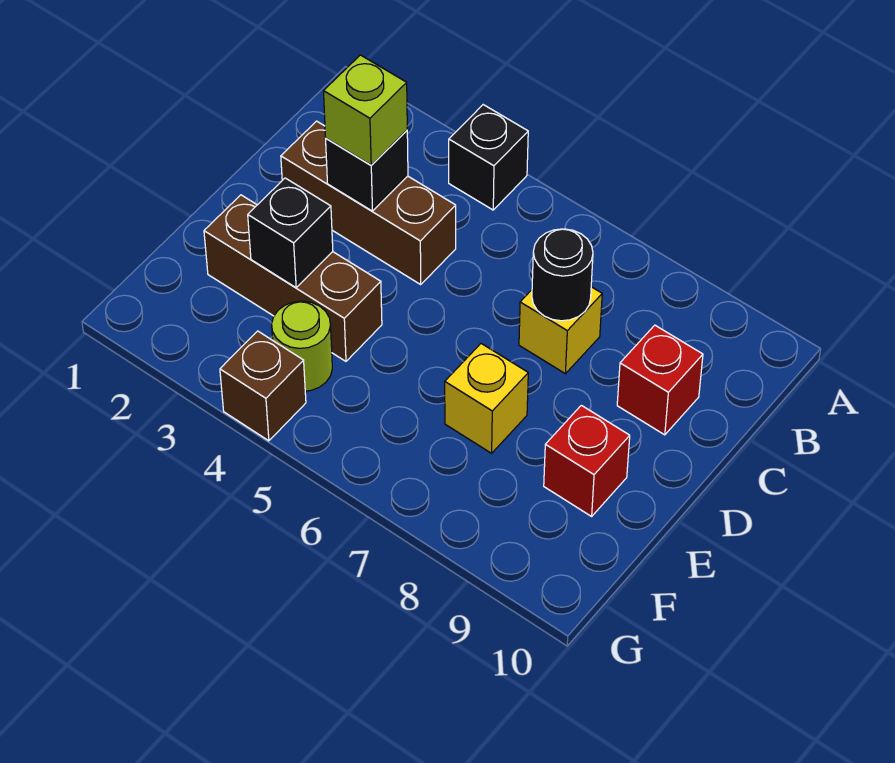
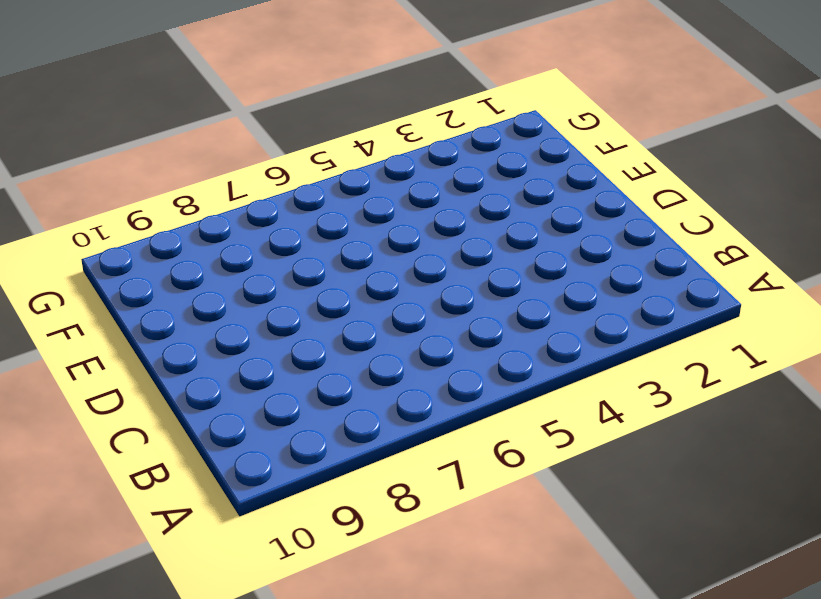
none -> black brick A4 level 1
none -> brown brick C2:C4 level 1
none -> yellow brick C7 level 1

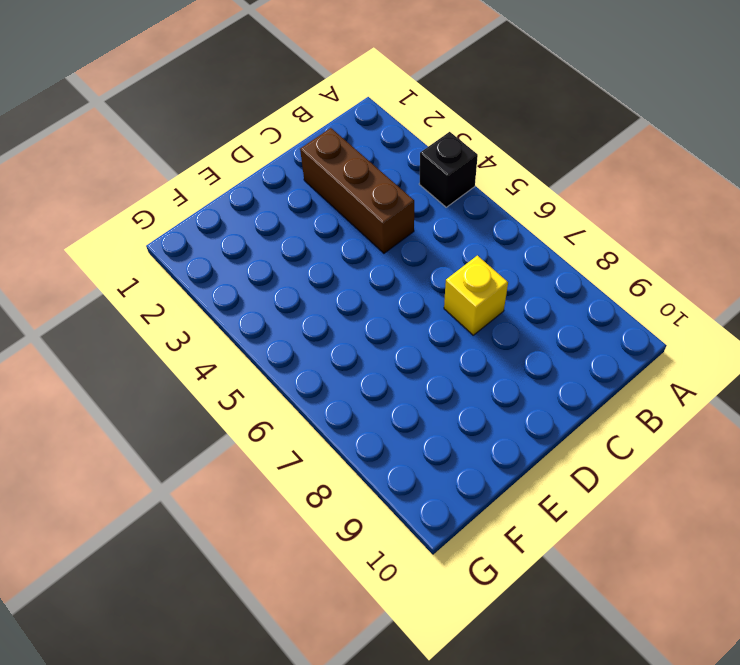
none -> red brick C9 level 1
none -> brown brick E2:E4 level 1
none -> yellow brick E7 level 1

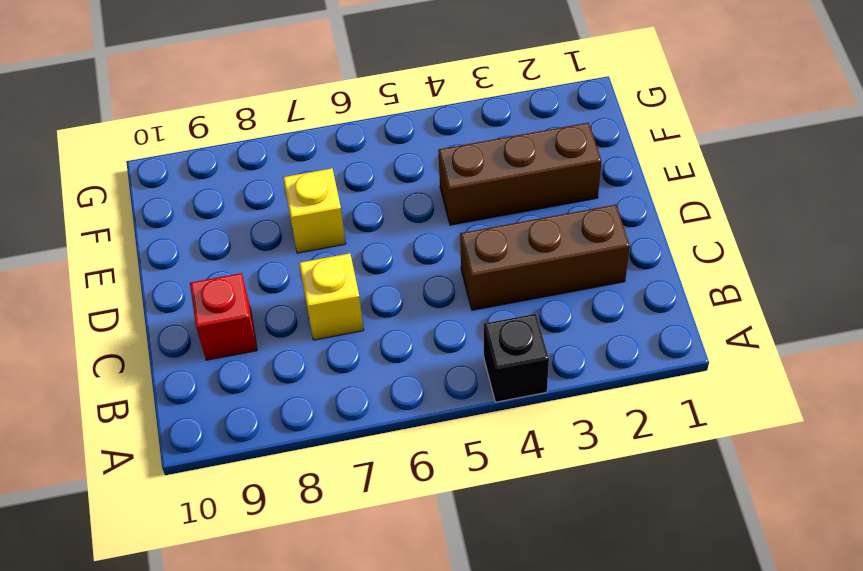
none -> red brick E9 level 1
none -> lime round brick F4 level 1
none -> brown brick G4 level 1

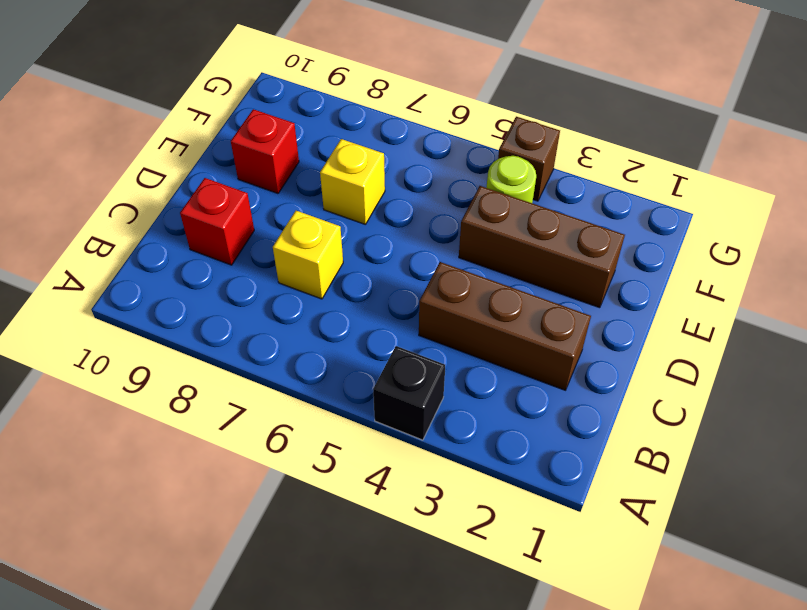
none -> black brick C3 level 2
none -> black round brick C7 level 2
none -> black brick E3 level 2

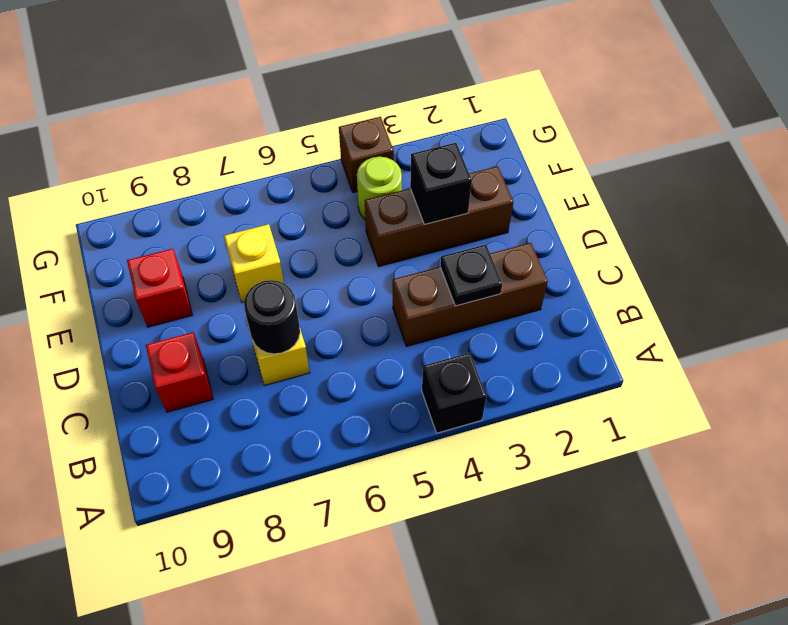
black plate C3 level 2 -> black brick C3 level 2
none -> lime brick C3 level 3

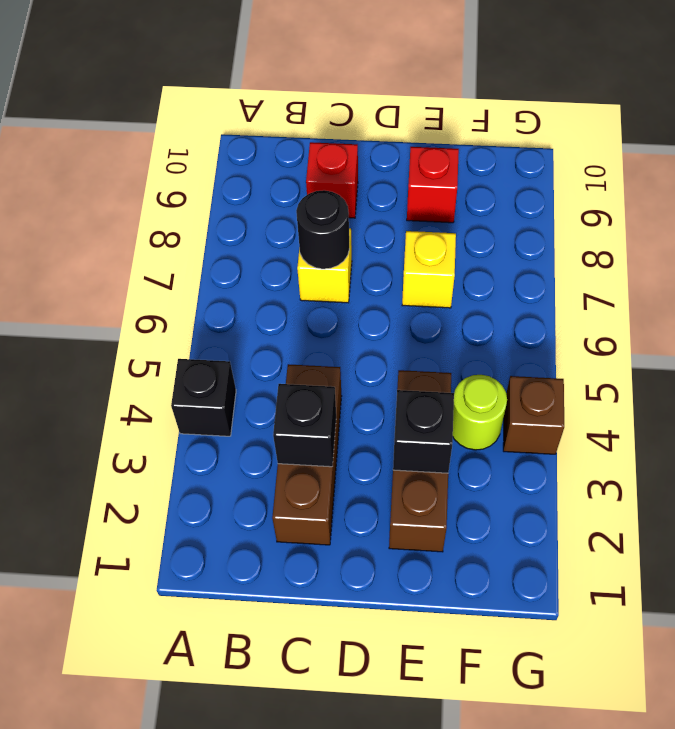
none -> lime brick C3 level 3

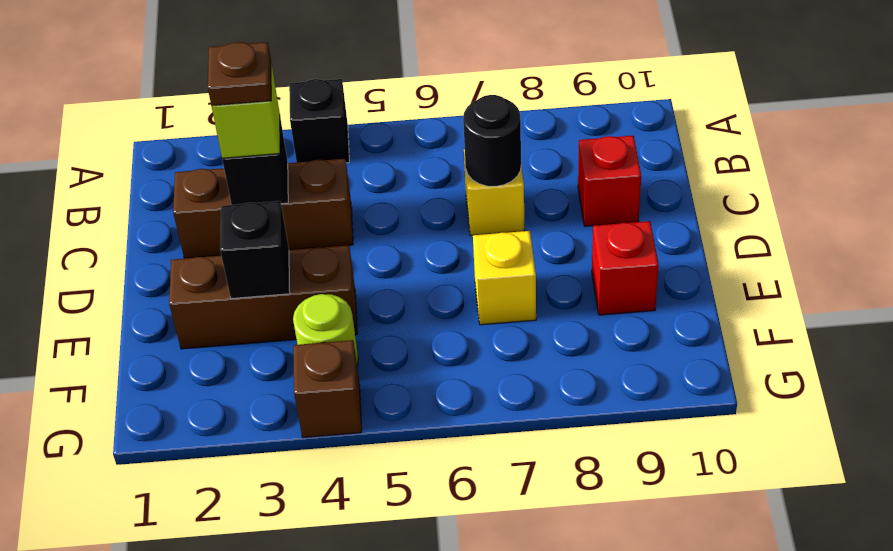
brown plate C3 level 4 -> none

